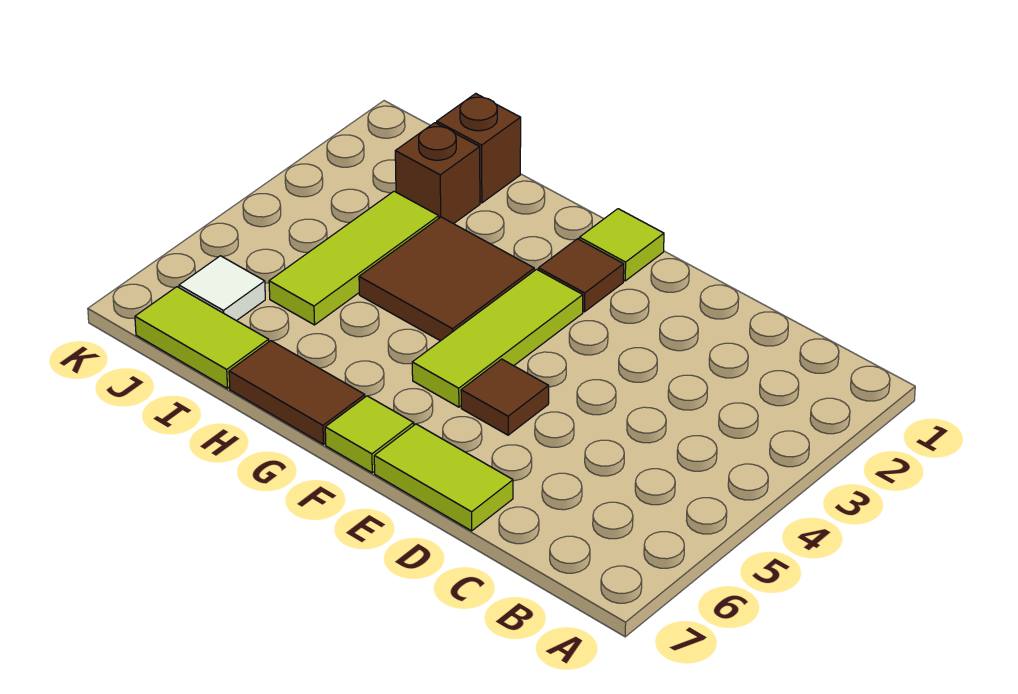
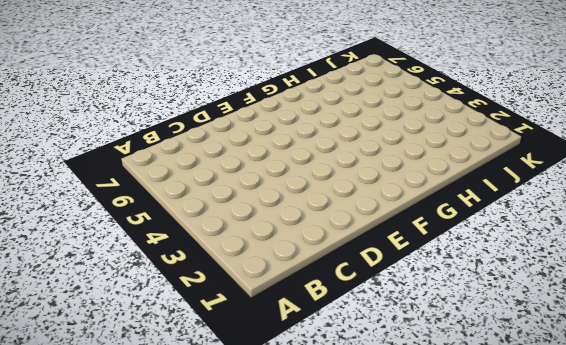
none -> lime tile D7:E7 level 1
none -> brown tile E5 level 1
none -> lime tile F1 level 1

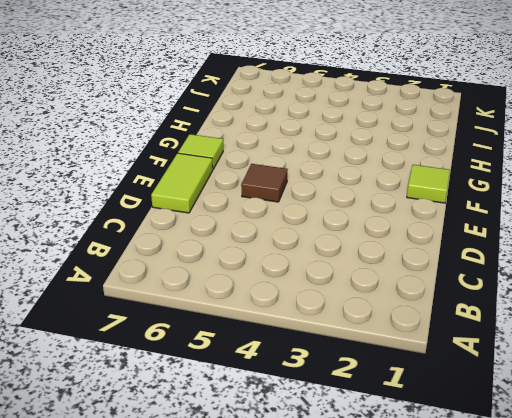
none -> brown tile F2 level 1
none -> lime tile F3:F5 level 1
none -> brown tile G3:H4 level 1

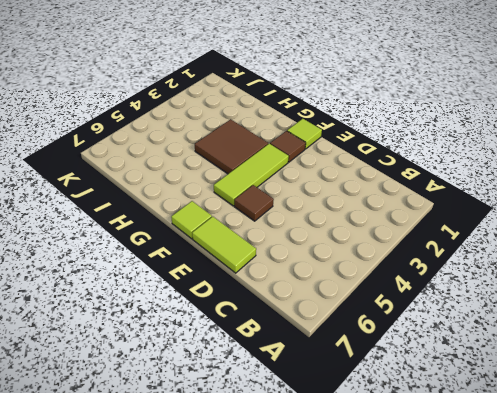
none -> brown tile G7:H7 level 1
none -> brown brick I1 level 1
none -> brown brick I2 level 1

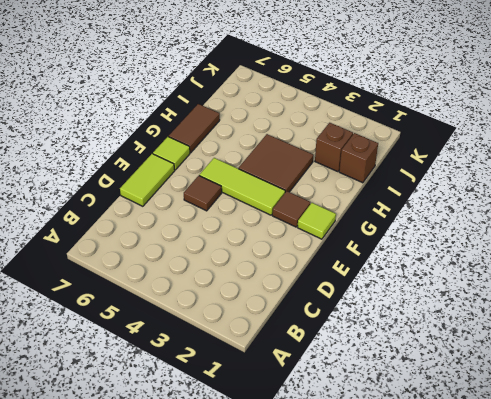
none -> lime tile I3:I5 level 1
none -> lime tile I7:J7 level 1
none -> white tile J6 level 1

